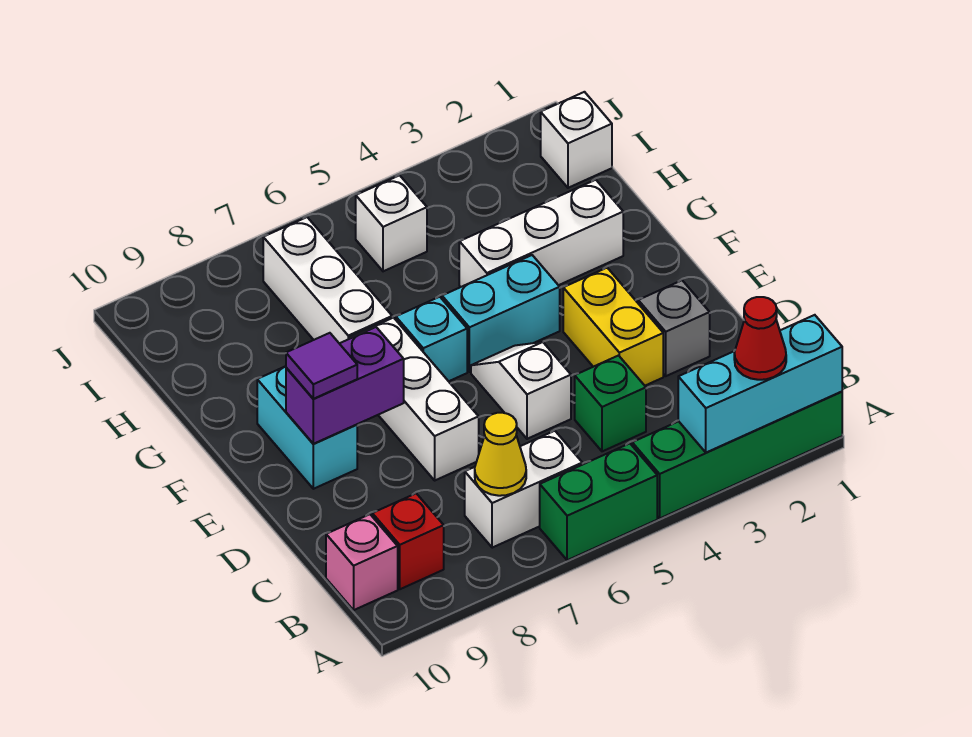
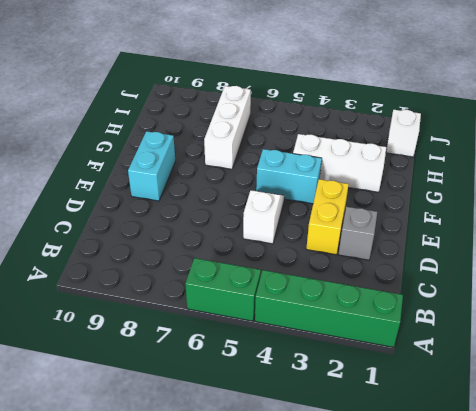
none -> white brick B6:B7 level 1
none -> red brick B9 level 1
none -> pink brick B10 level 1

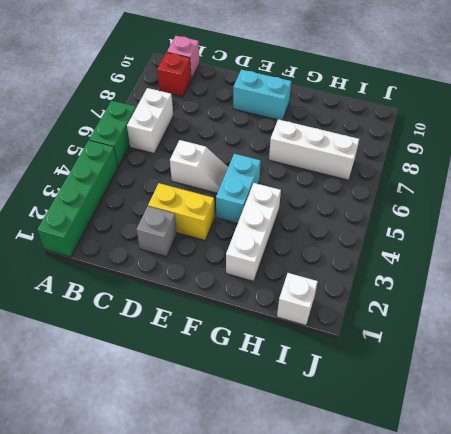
none -> green brick C4 level 1
none -> white brick D7:F7 level 1
none -> cyan brick F6 level 1

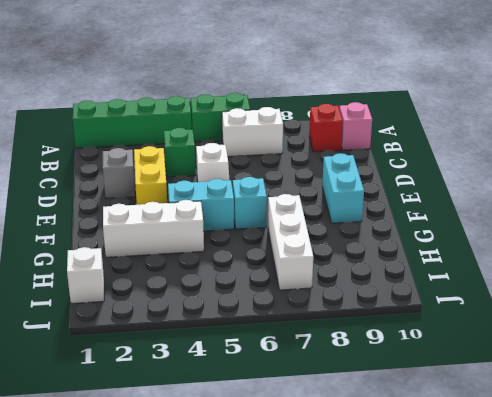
none -> white brick D7:F7 level 1
none -> white brick I5 level 1
none -> cyan brick A1:A3 level 2

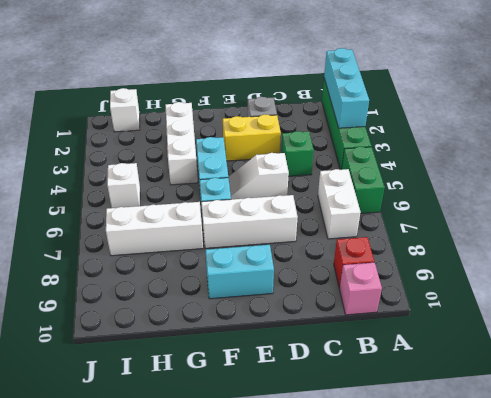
none -> yellow cone B7 level 2
none -> purple brick E8:E9 level 2
none -> red cone A2 level 3

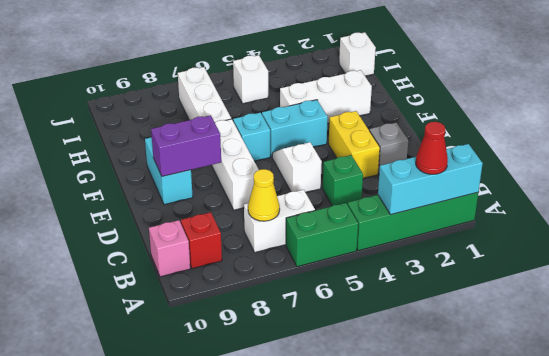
none -> purple tile E9 level 3

